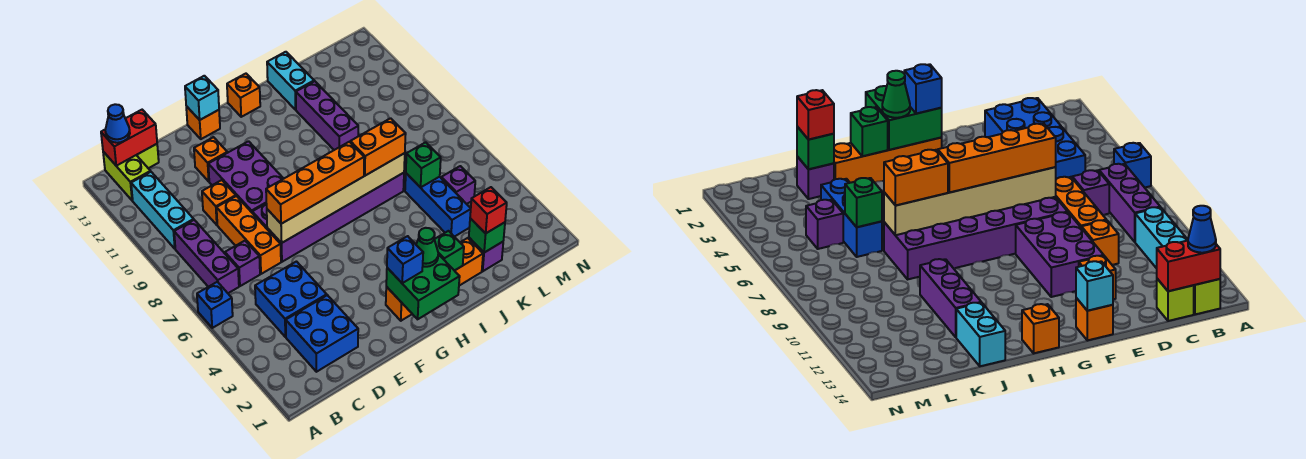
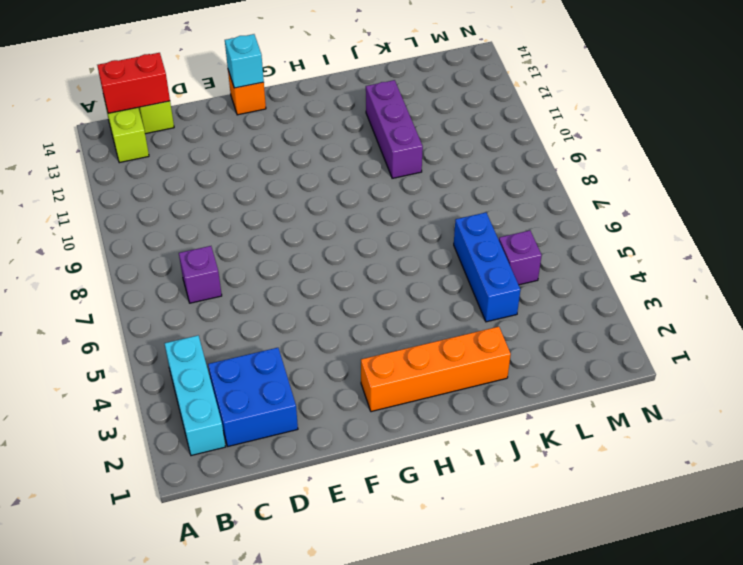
cyan brick B2:B4 level 1 -> cyan brick B10:B12 level 1
none -> blue brick A6 level 1
none -> purple brick B7:B9 level 1
none -> blue brick C4:D5 level 1
none -> orange brick D7:D9 level 1

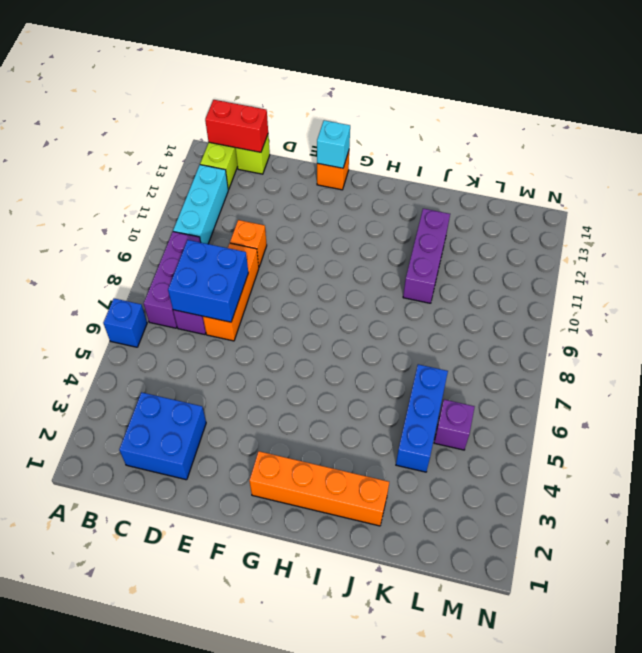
blue brick C7:D8 level 2 -> blue brick C4:D5 level 1
none -> purple brick E7:J8 level 1
none -> purple brick E9:F11 level 1
none -> orange brick E12 level 1
none -> orange brick H14 level 1

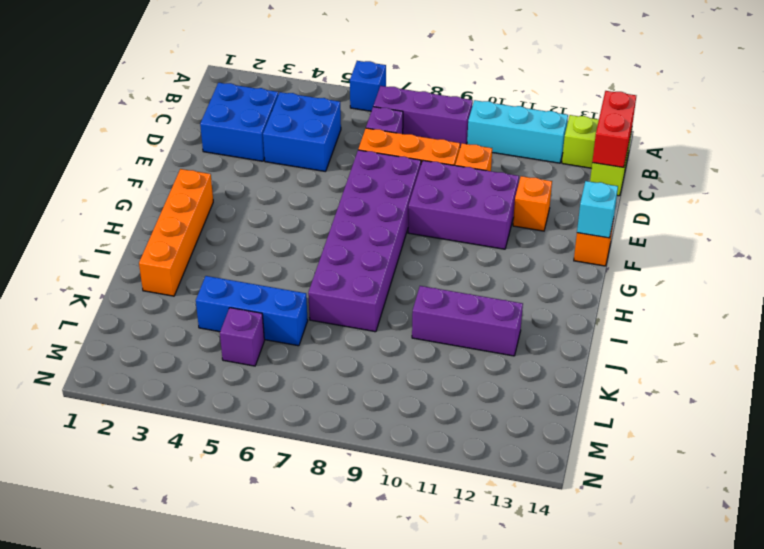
none -> orange brick H14 level 1
none -> cyan brick J13:J14 level 1
none -> purple brick K2 level 1
none -> tan brick E7:J7 level 2

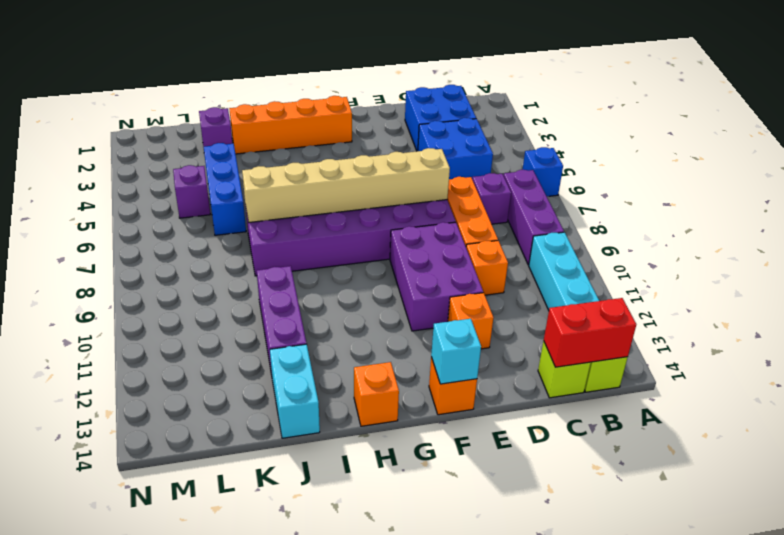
none -> green brick G1:H2 level 2
none -> green brick I2 level 2
none -> green brick K2 level 2
none -> green brick K6 level 2

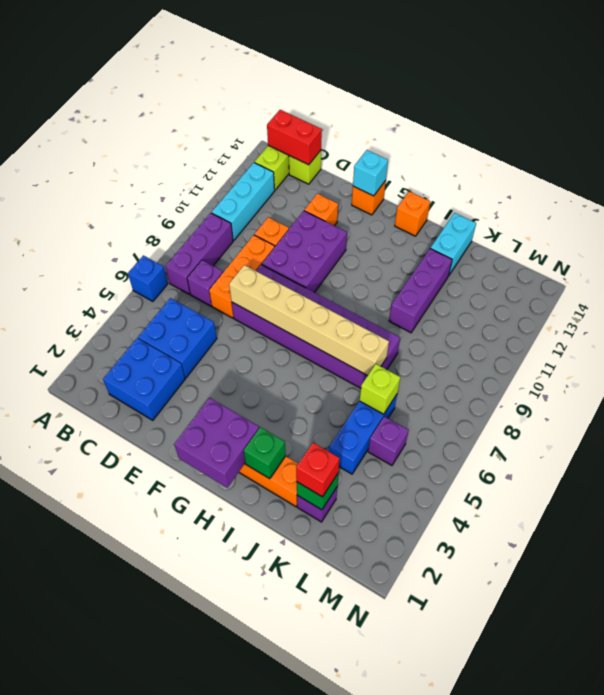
purple brick G1:H2 level 2 -> green brick G1:H2 level 2
lime brick K6 level 2 -> green brick K6 level 2
none -> blue cone B14 level 3
none -> orange brick E7:H7 level 3
none -> blue brick G2 level 3
none -> green cone H2 level 3

